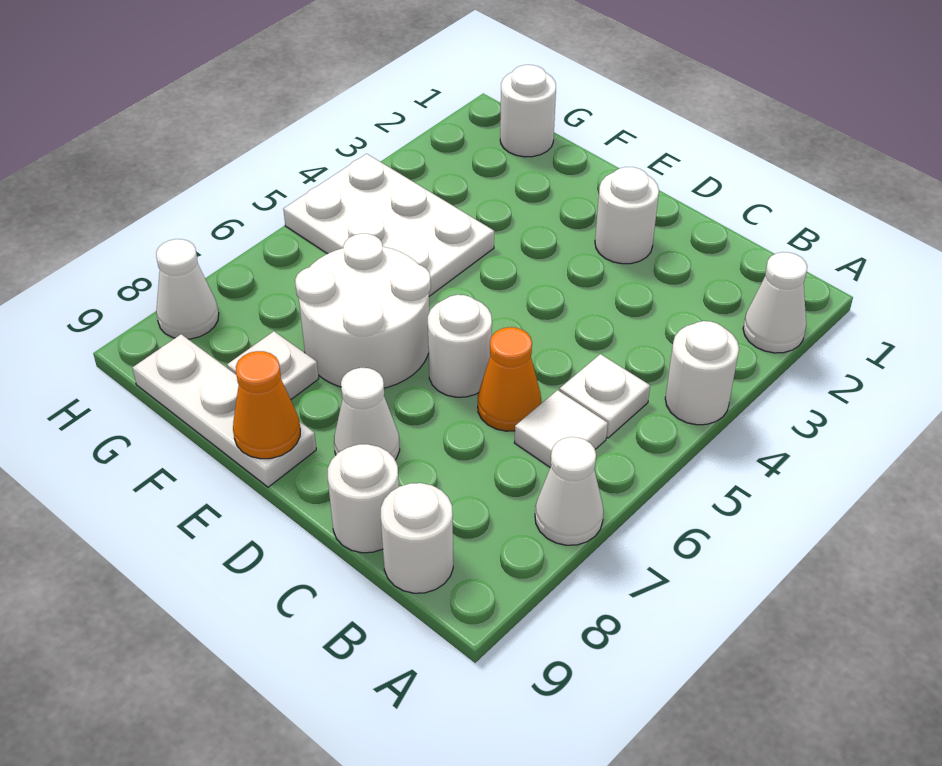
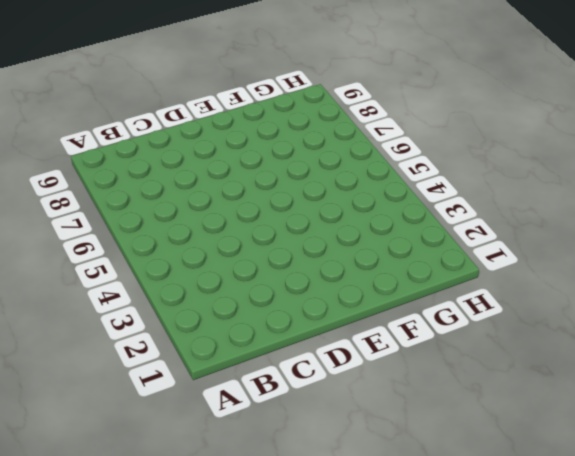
none -> white cone A2 level 1
none -> white round brick A4 level 1
none -> white cone A7 level 1

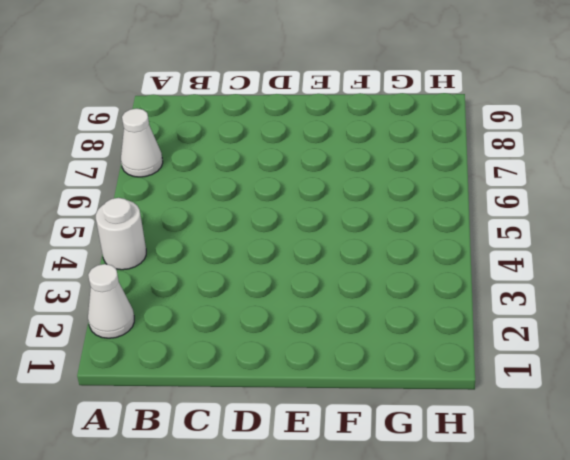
none -> white plate B5 level 1
none -> white tile B6 level 1
none -> white round brick B9 level 1

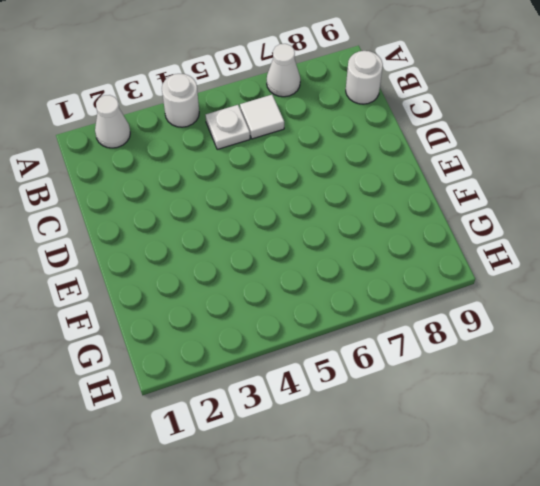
none -> orange cone C6 level 1
none -> white round brick C9 level 1
none -> white round brick D2 level 1

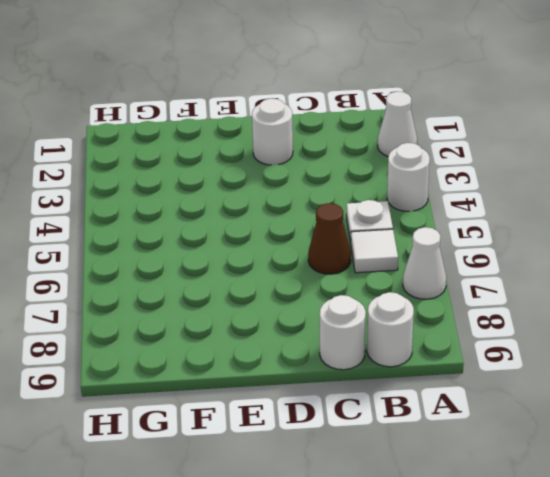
brown cone C6 level 1 -> orange cone C6 level 1
none -> white round brick D6 level 1
none -> white cone D8 level 1
none -> white round brick E6:F7 level 1

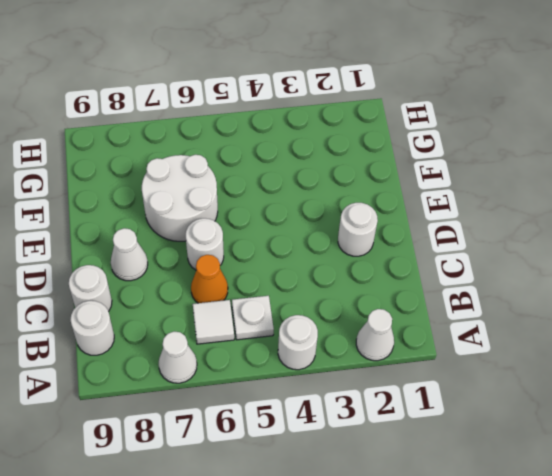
none -> white plate E9:G9 level 1
none -> white plate F4:H5 level 1
none -> white plate F8 level 1

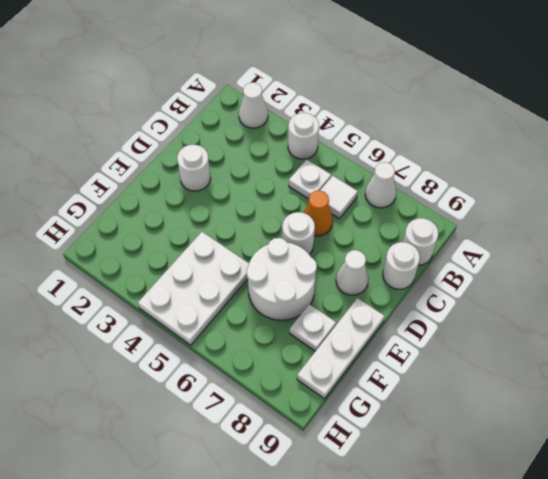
none -> white round brick G1 level 1
none -> white cone H8 level 1
none -> orange cone E9 level 2

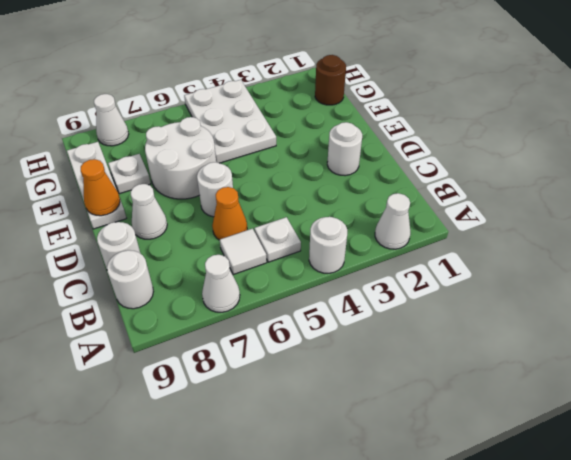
brown round brick G1 level 1 -> white round brick G1 level 1

